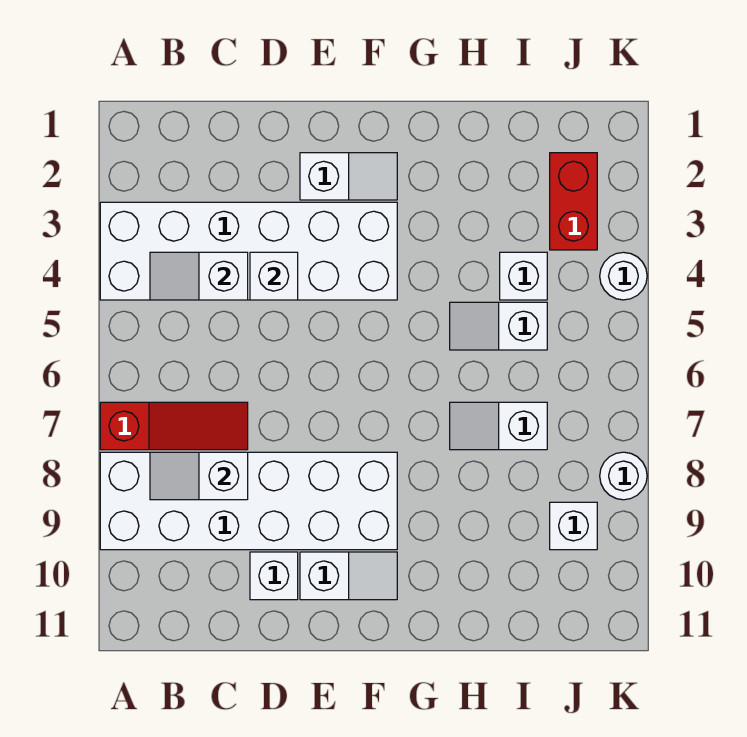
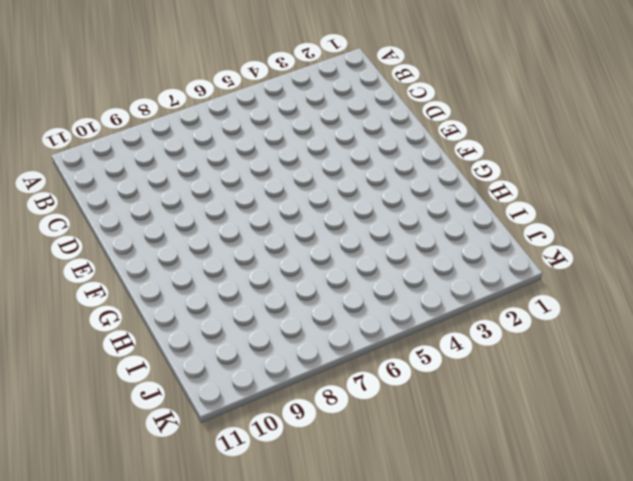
none -> white brick A3:F4 level 1
none -> red slope A7:C7 level 1 top A
none -> white brick A8:F9 level 1

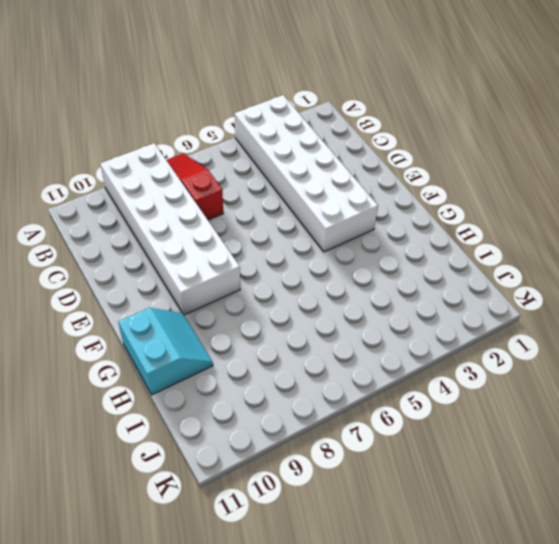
red slope A7:C7 level 1 top C -> red slope A7:C7 level 1 top A
cyan slope G10:H11 level 1 top 11 -> none
none -> white brick D10 level 1
none -> white slope E2:F2 level 1 top E
none -> white slope E10:F10 level 1 top E

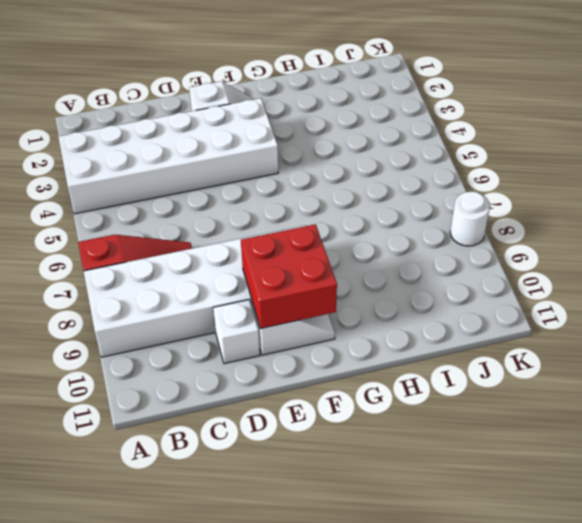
red brick E9:F10 level 2 -> none
none -> white slope H5:I5 level 1 top I
none -> white slope H7:I7 level 1 top I
none -> white brick I4 level 1

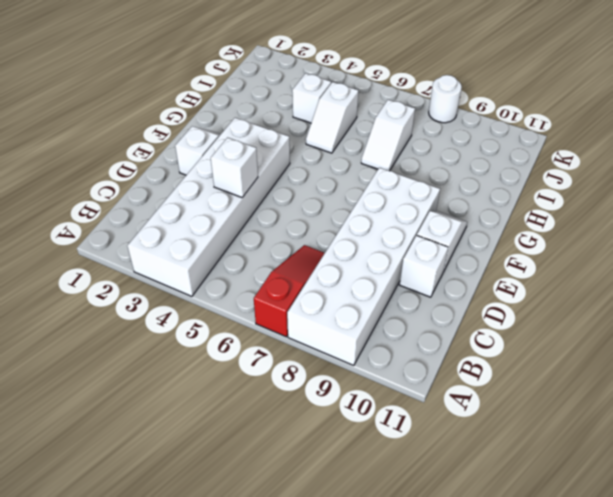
none -> red brick J2:J3 level 1
none -> white brick J9 level 1
none -> white round brick K4 level 1

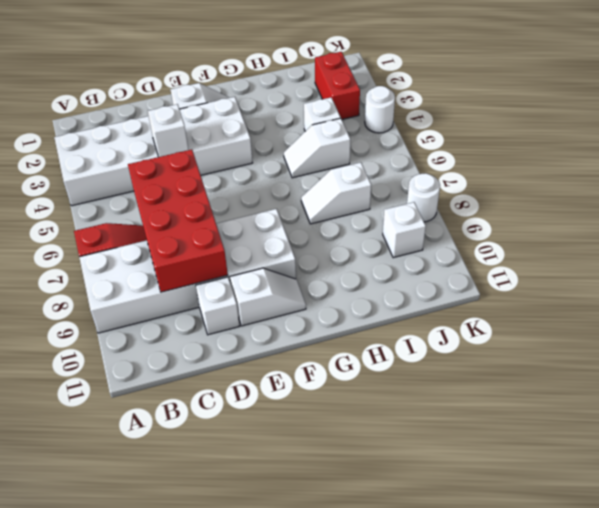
red brick C6:D9 level 2 -> white slope B8:C8 level 2 top C
none -> white slope B4:C4 level 2 top C

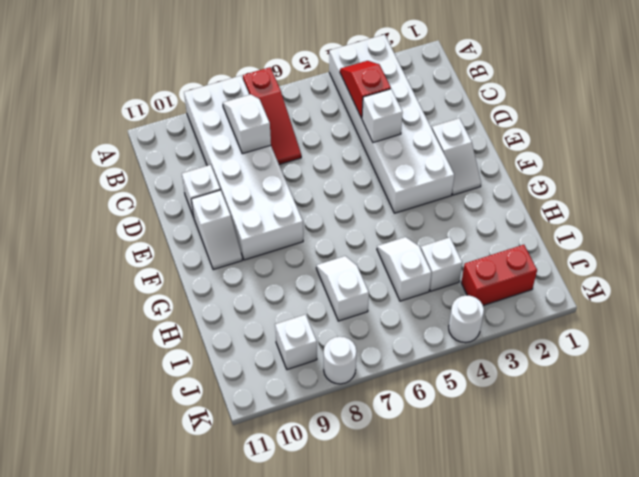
red slope B4:C4 level 2 top C -> white slope B4:C4 level 2 top C

